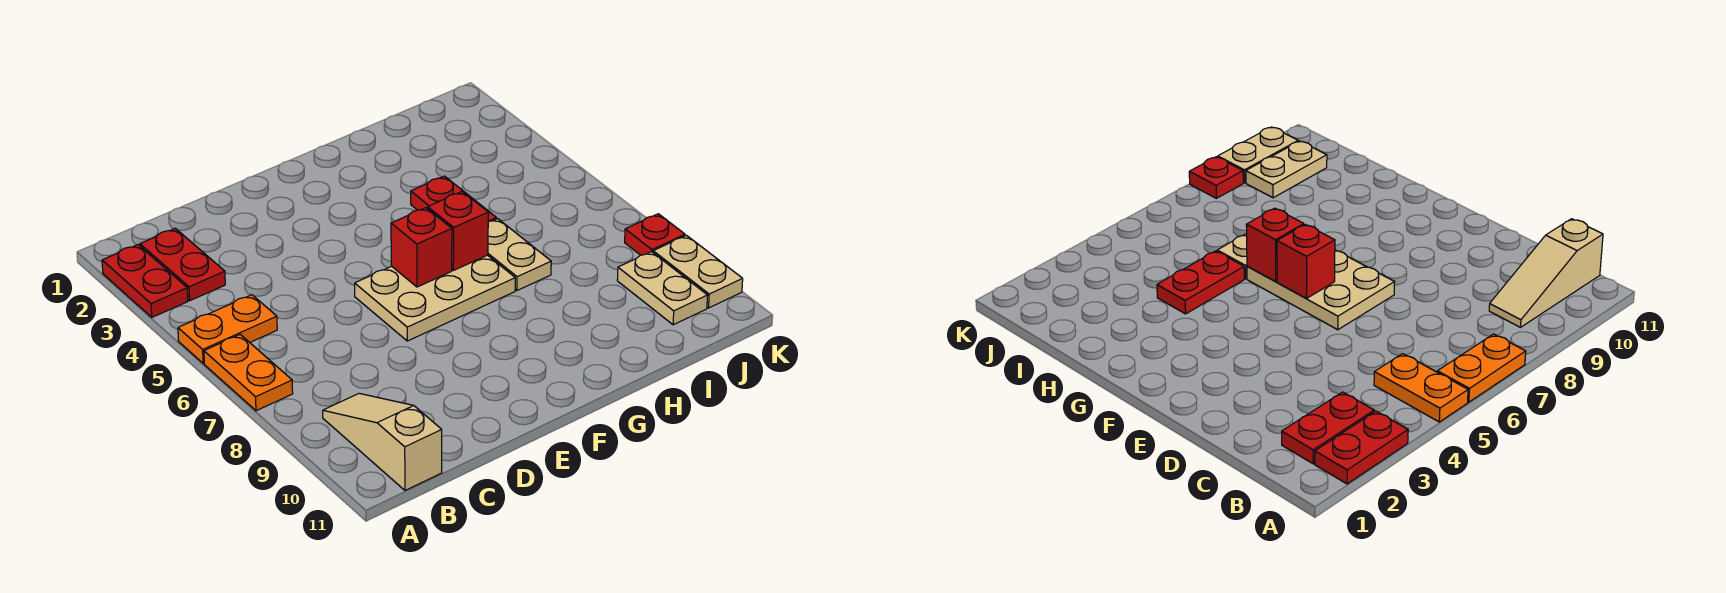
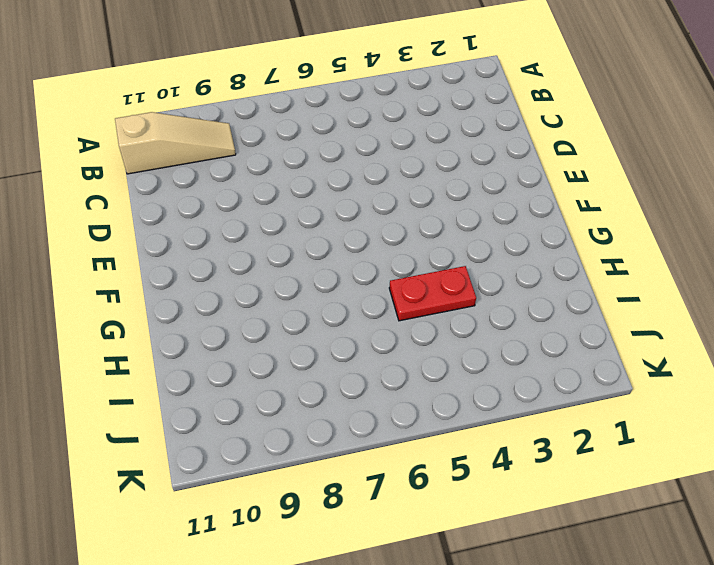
none -> red plate A2:A3 level 1
none -> orange plate A5:B5 level 1
none -> orange plate A6:A7 level 1

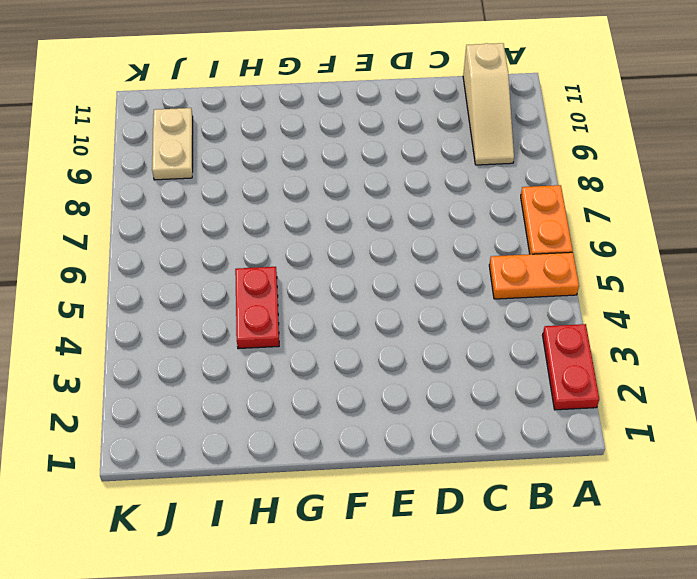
none -> red plate B2:B3 level 1
none -> tan plate E6:G7 level 1
none -> tan plate H6:H7 level 1

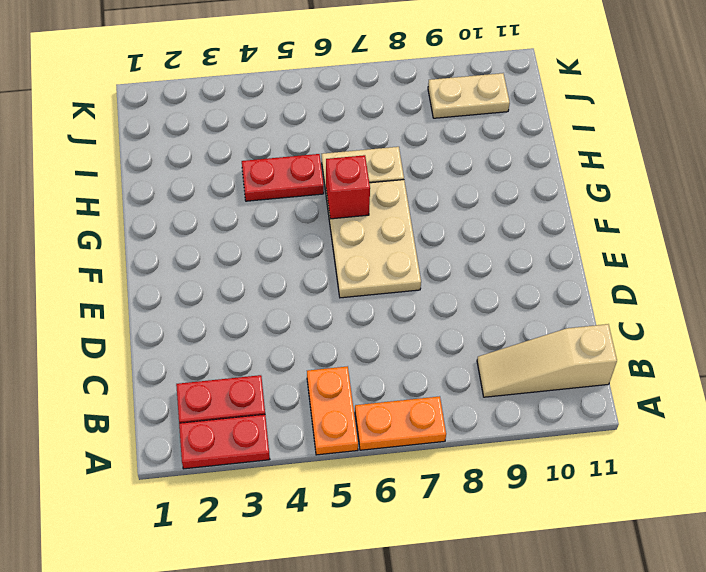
none -> red plate K8 level 1
none -> tan plate K9:K10 level 1
none -> red brick F6 level 2

